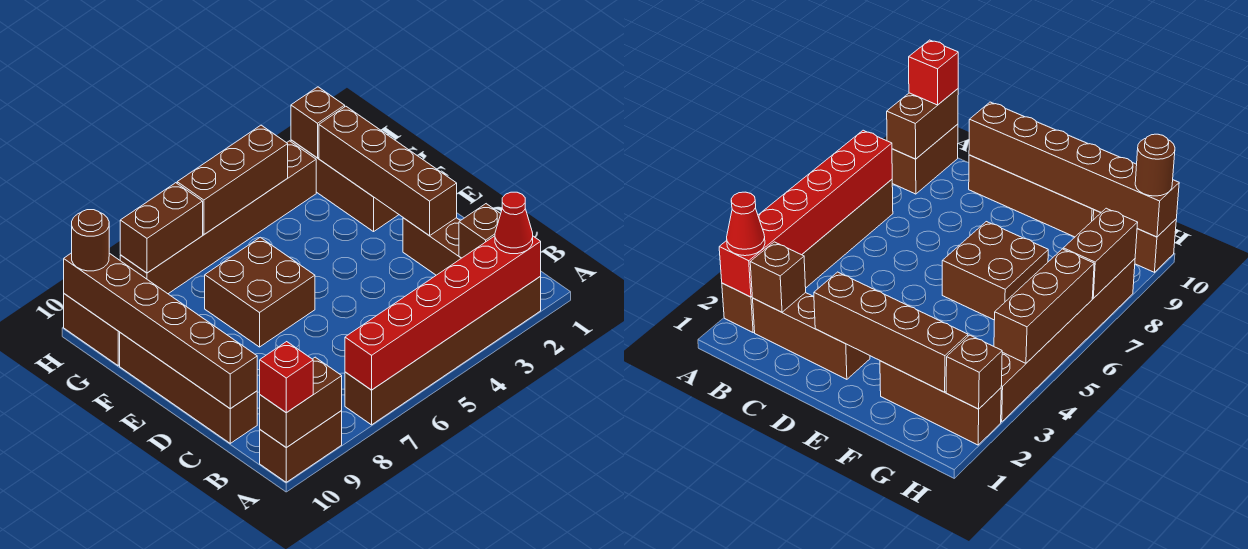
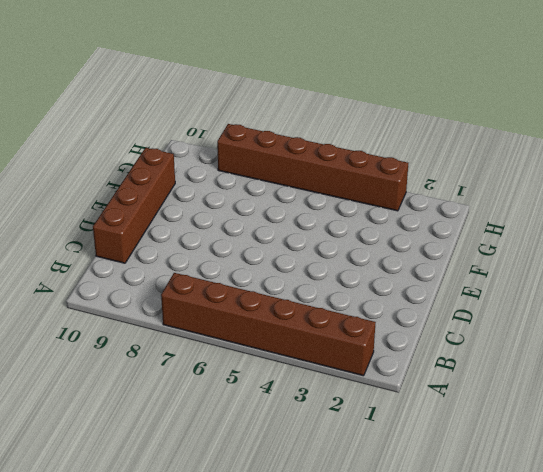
none -> brown brick A9:A10 level 1
none -> brown brick B2:D2 level 1
none -> brown brick E6:F7 level 1

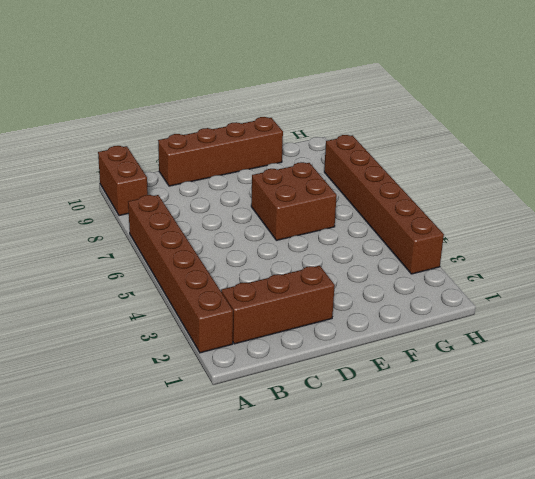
none -> brown brick F2:H2 level 1
none -> brown brick G10:H10 level 1
none -> red brick A2:A7 level 2

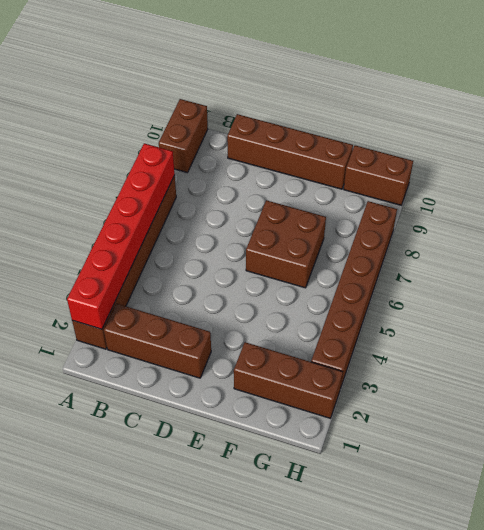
none -> brown brick A9:A10 level 2
none -> brown brick B2 level 2
none -> brown brick C10:H10 level 2

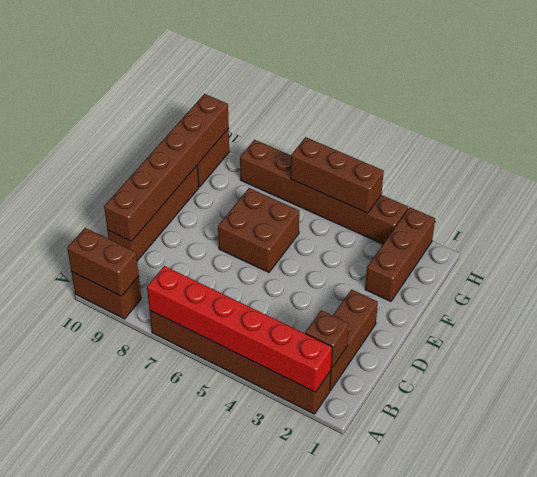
none -> brown brick D2:G2 level 2
none -> brown brick H2 level 2
none -> brown brick H7:H8 level 2

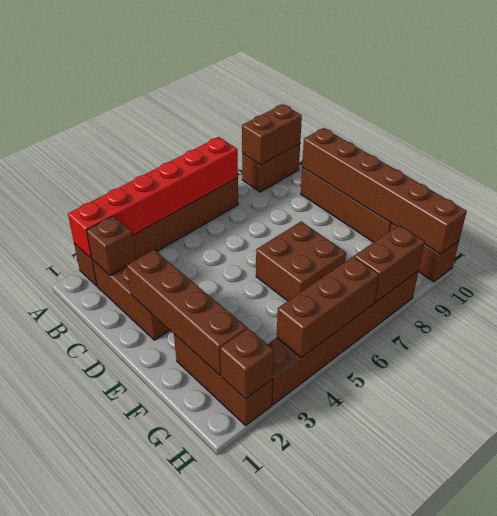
none -> red cone A2 level 3
none -> red brick A10 level 3
none -> brown round brick H10 level 3

